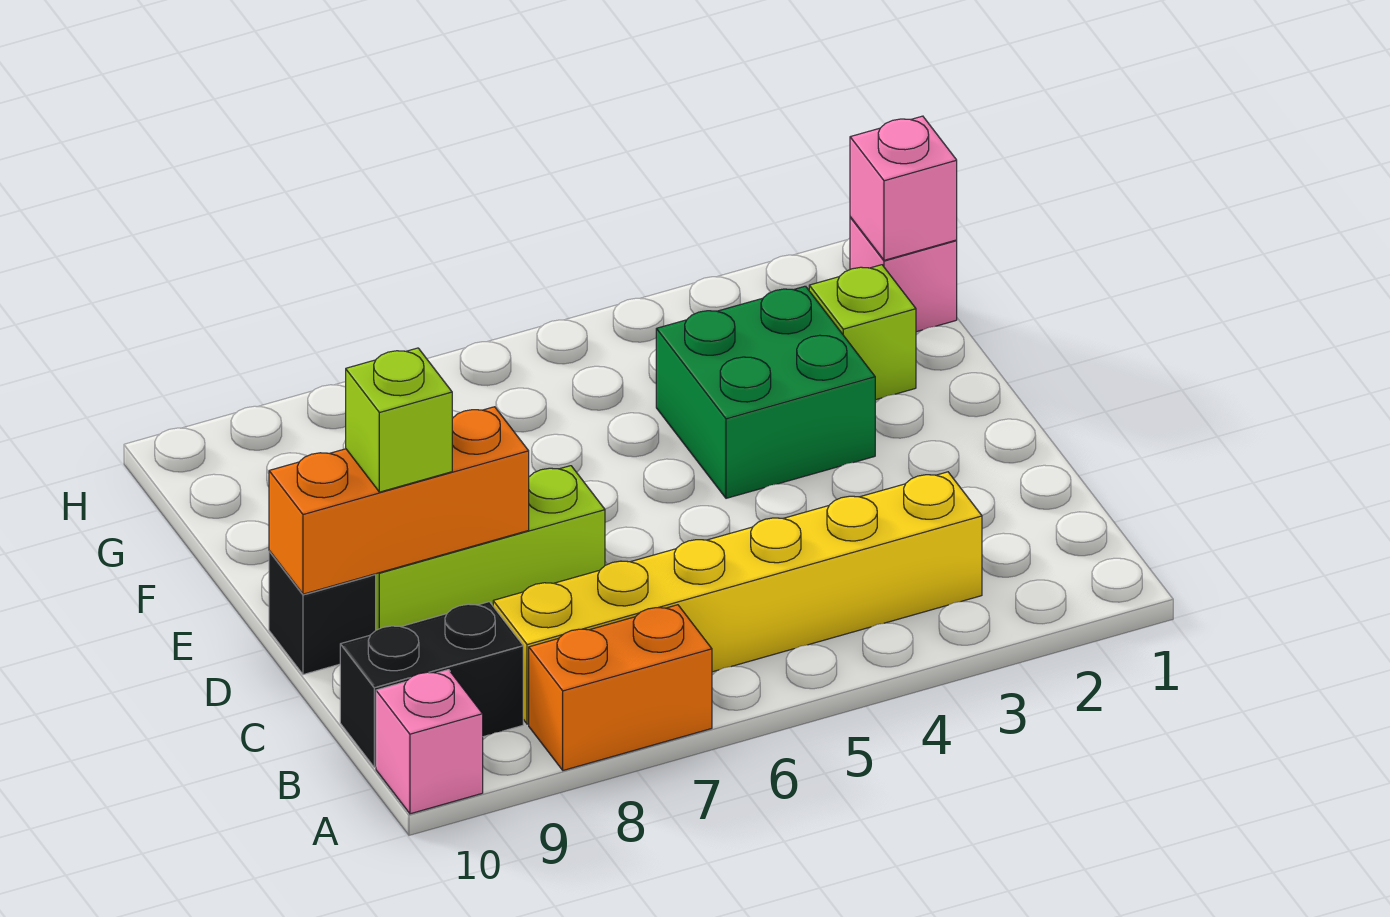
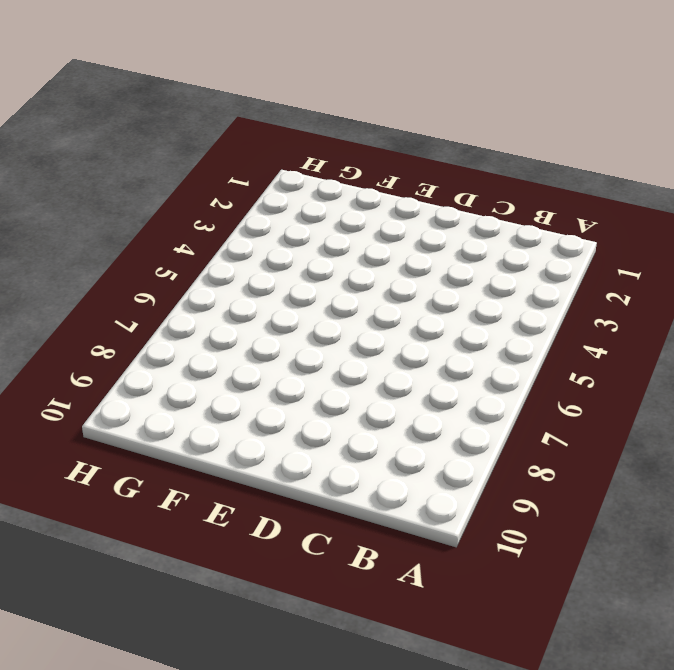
none -> orange brick A7:A8 level 1
none -> pink brick A10 level 1
none -> yellow brick B3:B8 level 1

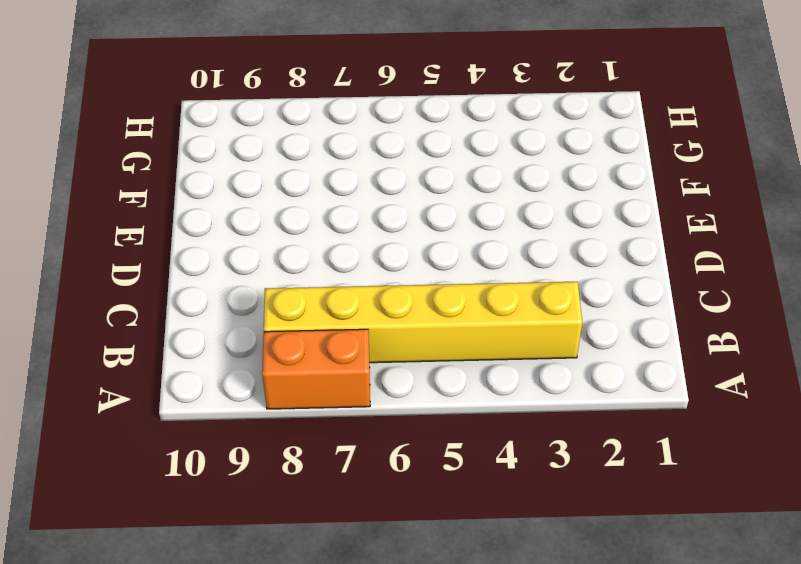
none -> pink brick A10 level 1
none -> black brick B9:B10 level 1
none -> lime brick D7:D9 level 1

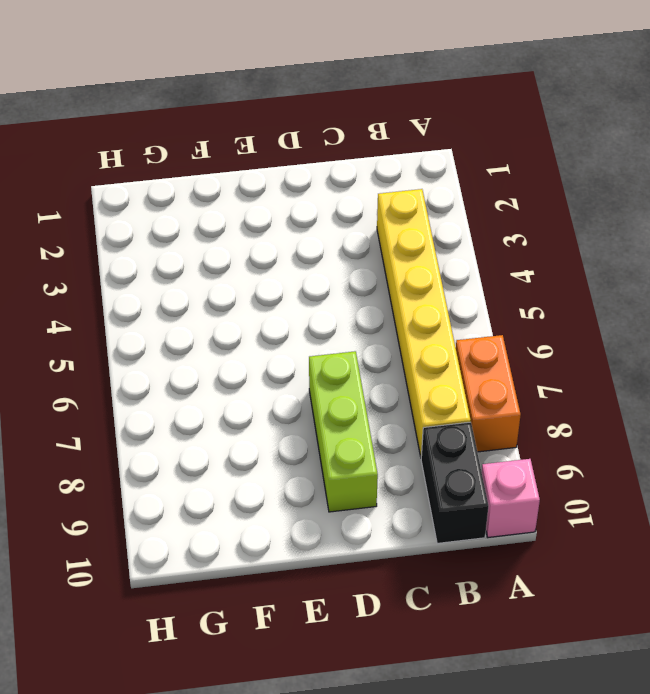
none -> black brick D10 level 1
none -> green brick E3:F4 level 1
none -> lime brick F2 level 1

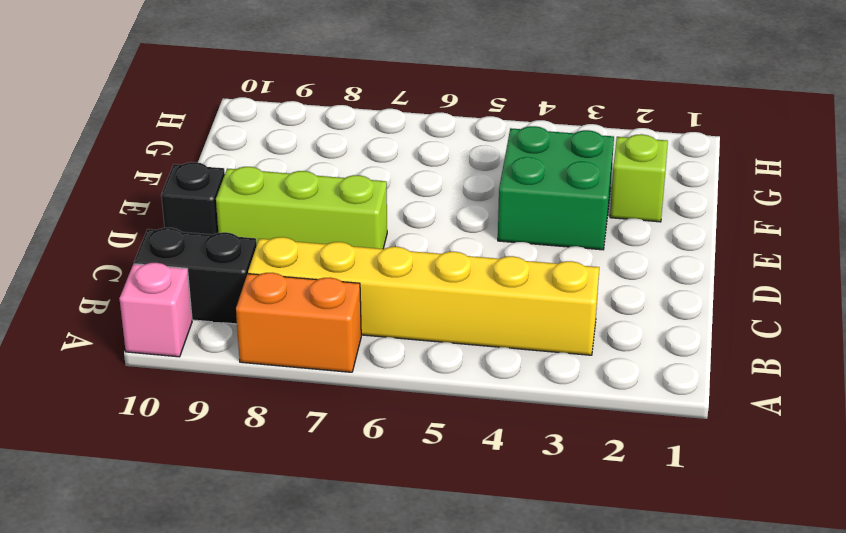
none -> pink brick G1 level 1
none -> orange brick D8:D10 level 2
none -> pink brick G1 level 2

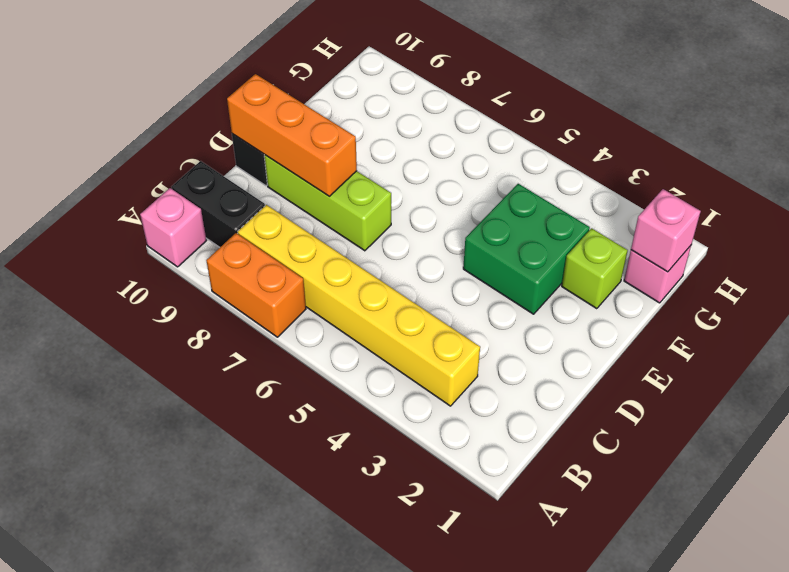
none -> lime brick D9 level 3

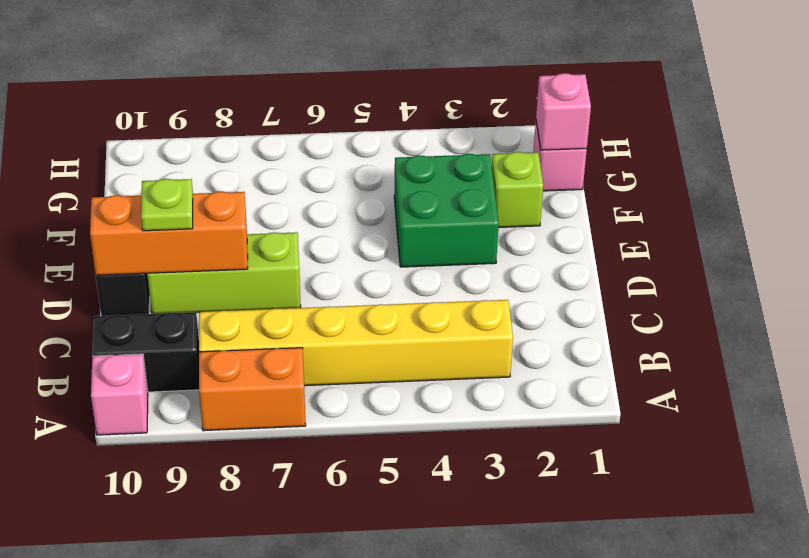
lime plate D9 level 3 -> lime brick D9 level 3

